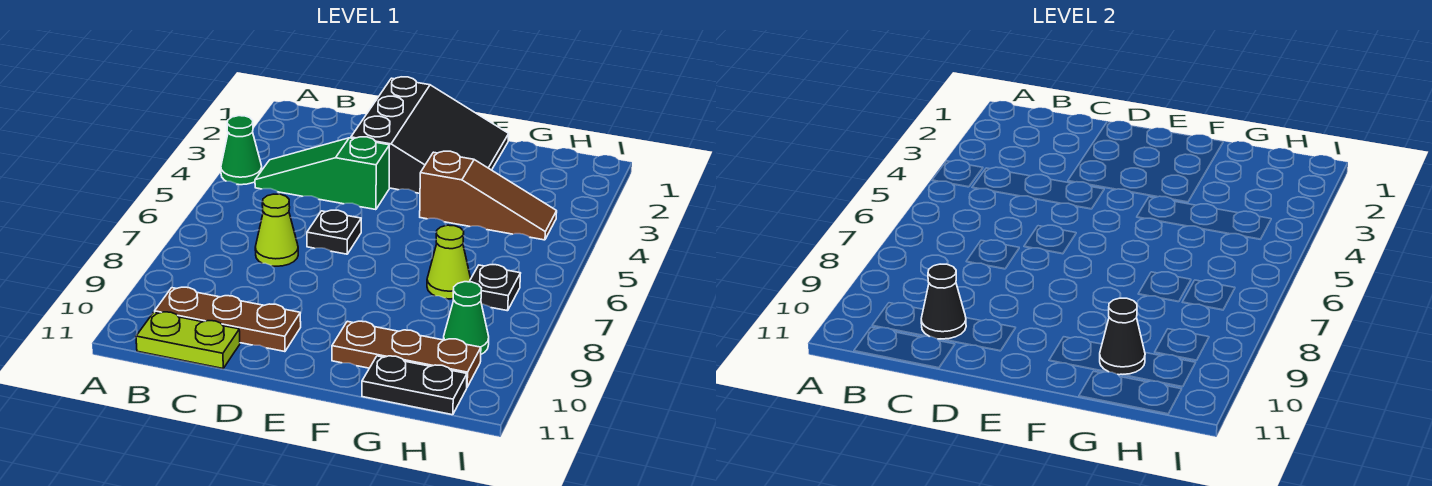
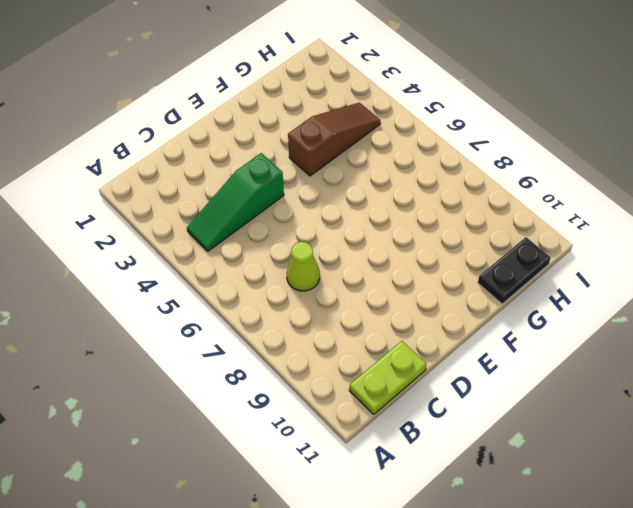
none -> green cone A4 level 1
none -> brown plate B10:D10 level 1
none -> black slope D1:F3 level 1 top D

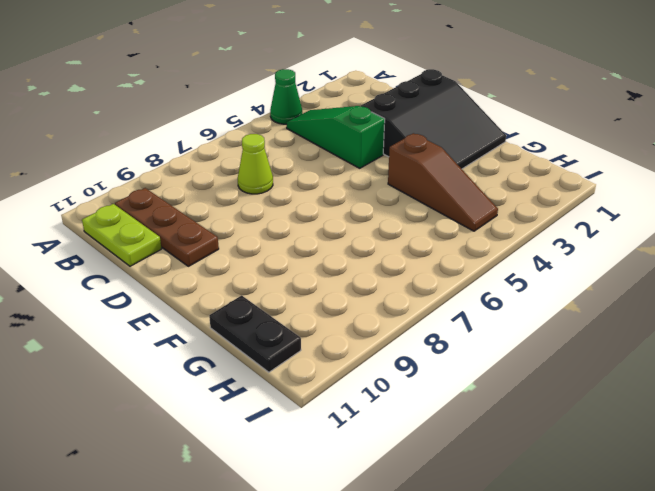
none -> black plate D6 level 1
none -> brown plate F10:H10 level 1
none -> lime cone G7 level 1

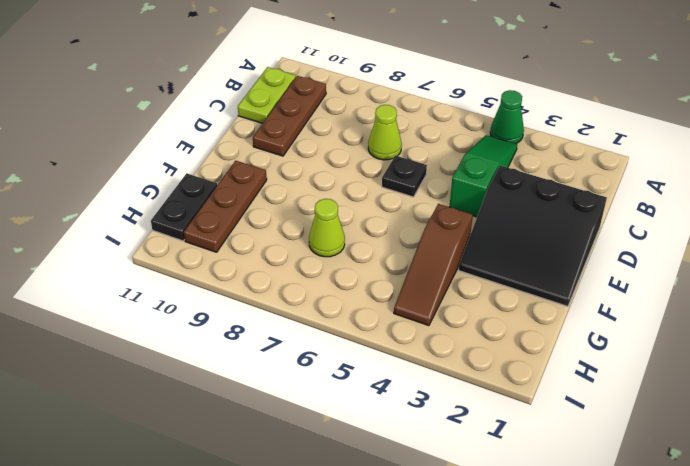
none -> black plate H7 level 1
none -> green cone H9 level 1
none -> black cone C10 level 2

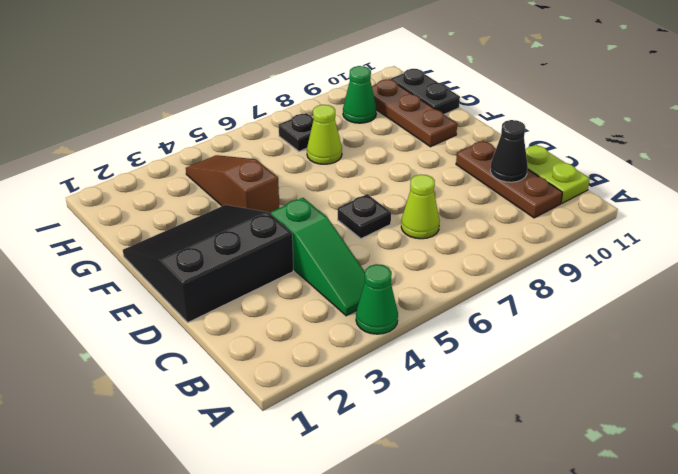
none -> black cone G10 level 2

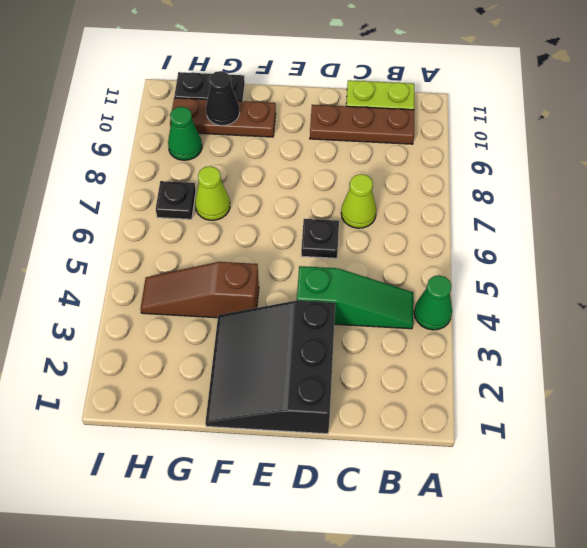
none -> black cone C10 level 2

